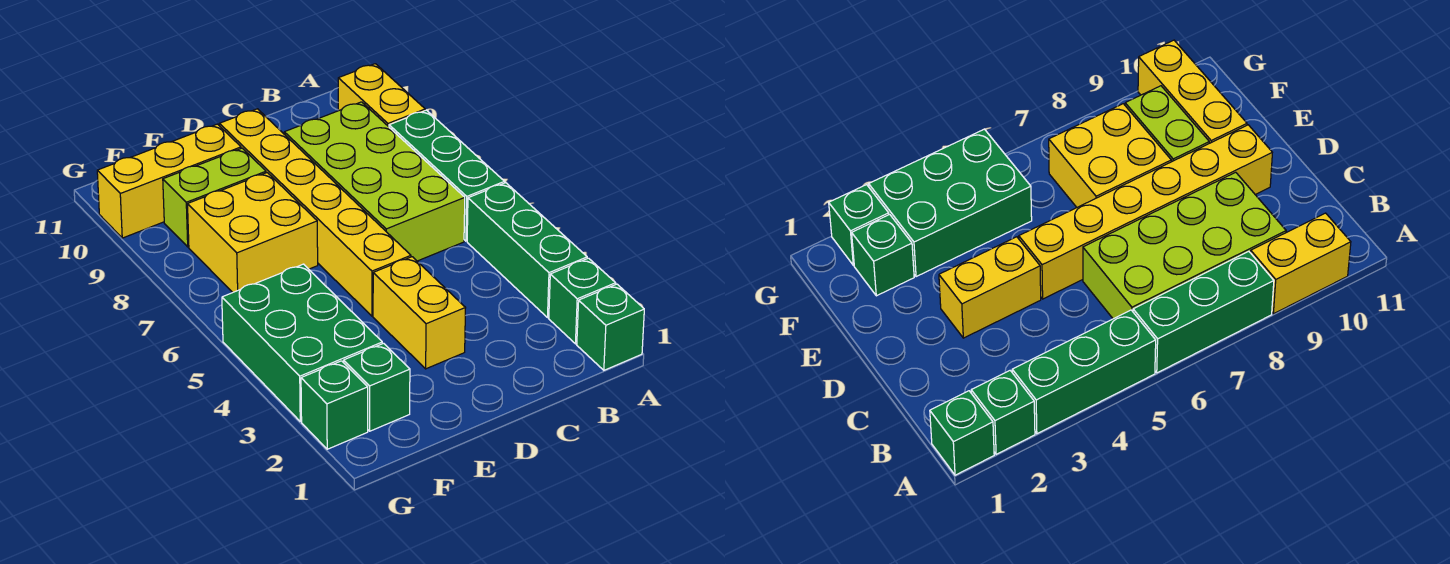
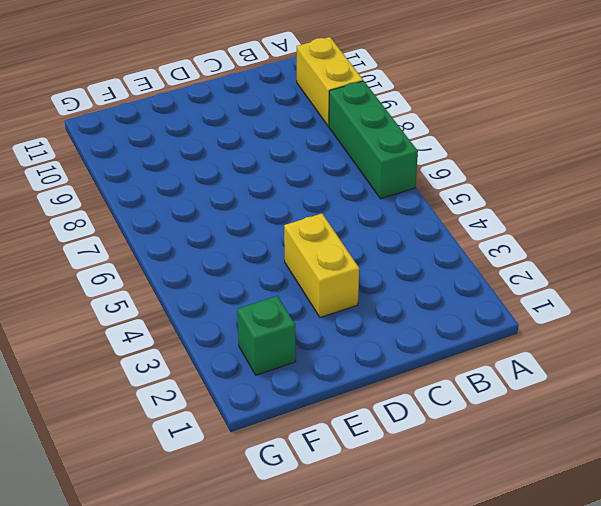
none -> green brick A1 level 1
none -> green brick A2 level 1
none -> green brick A3:A5 level 1

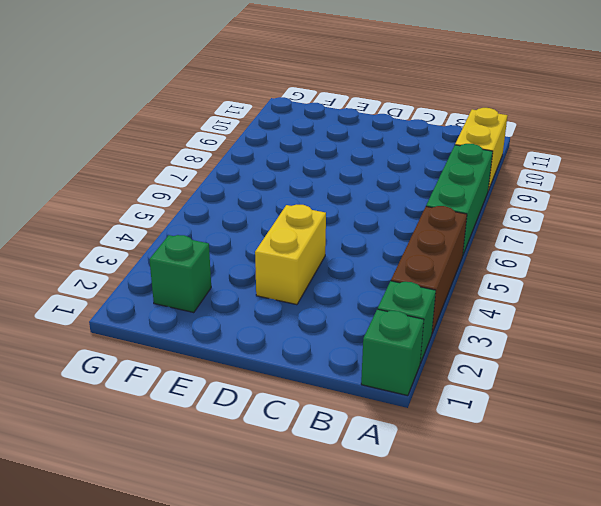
brown brick A3:A5 level 1 -> green brick A3:A5 level 1
none -> lime brick B6:C9 level 1
none -> yellow brick D5:D10 level 1
none -> yellow brick E7:F8 level 1

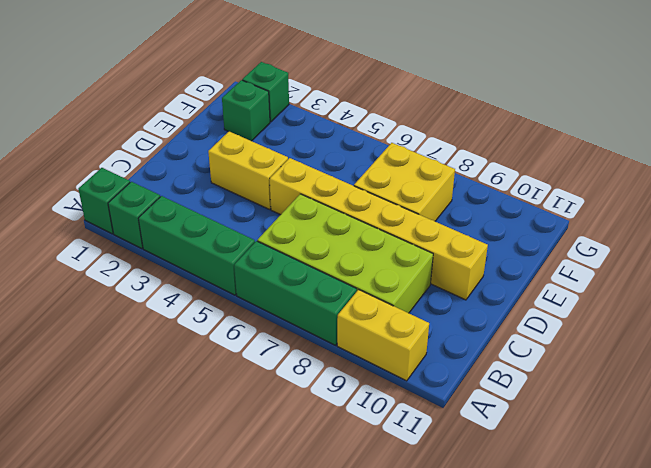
none -> lime brick E9:F9 level 1
none -> yellow brick E10:G10 level 1
none -> green brick F3:G5 level 1

